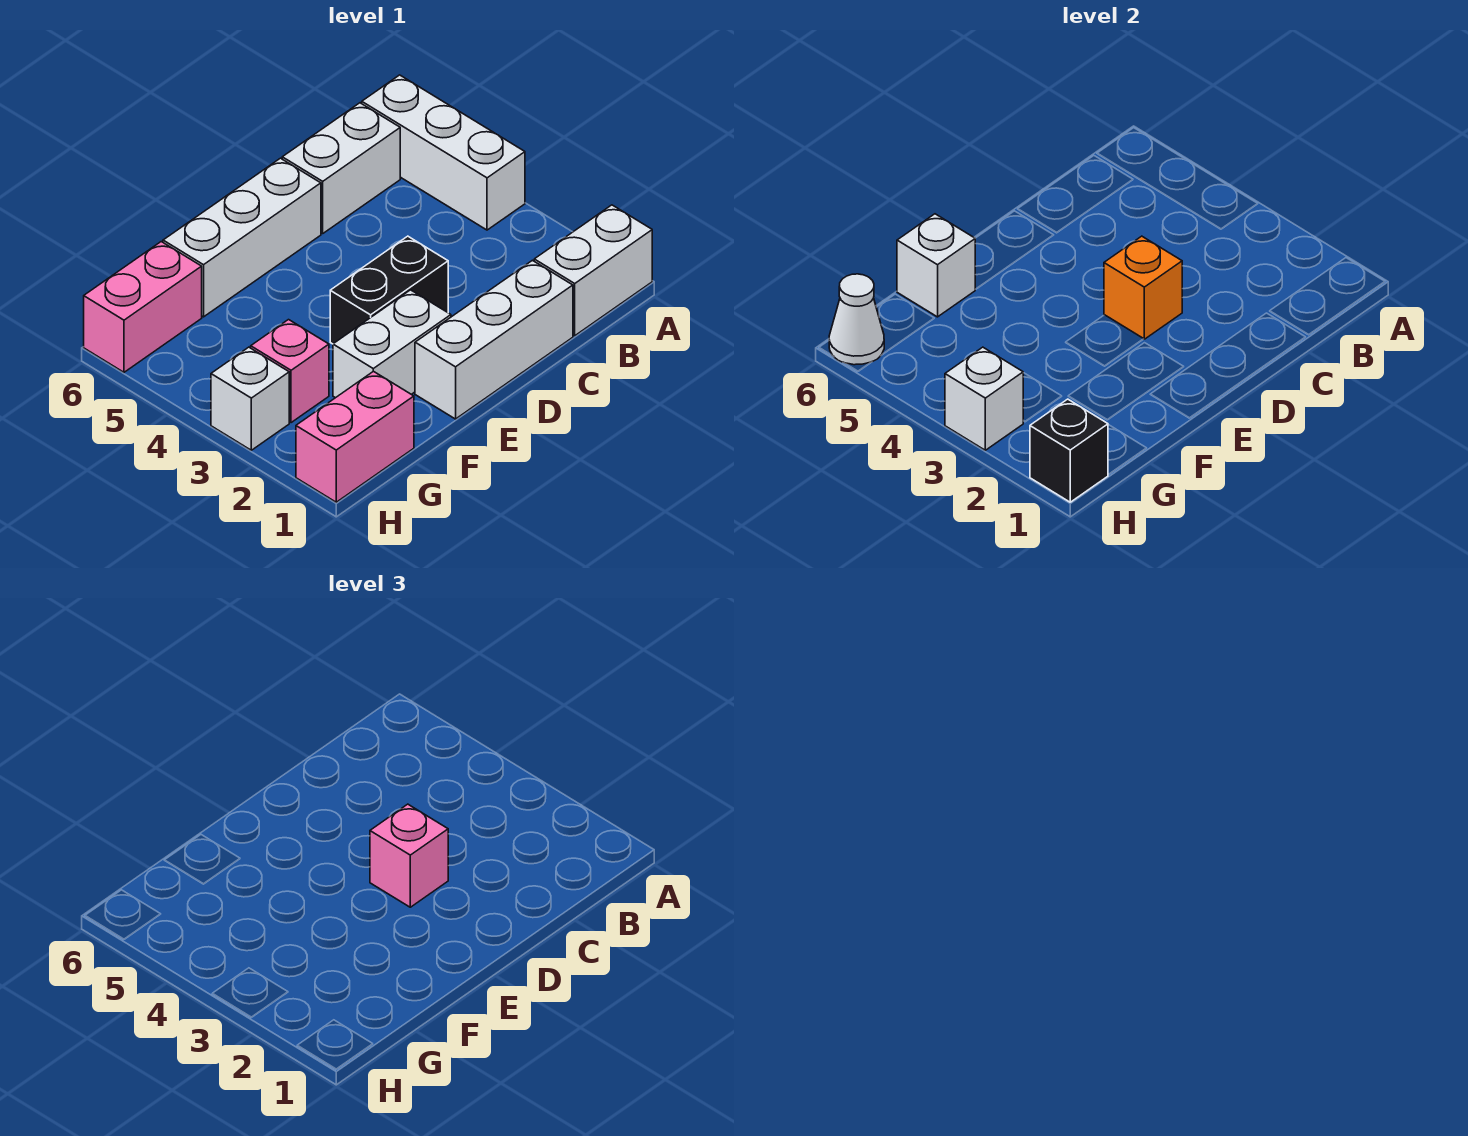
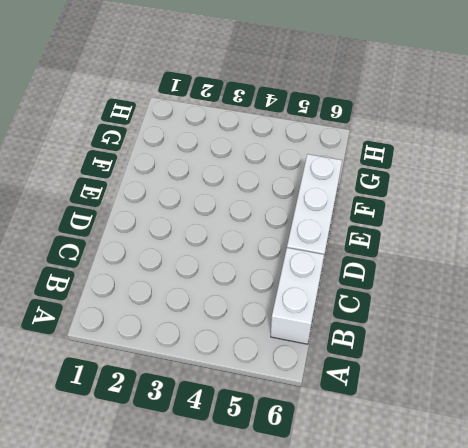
none -> white brick A1:B1 level 1
none -> white brick A4:A6 level 1
none -> white brick C1:E1 level 1

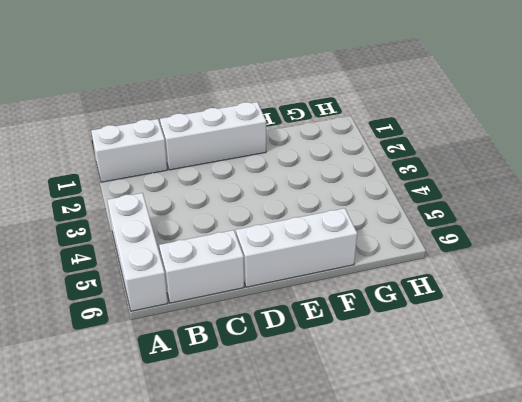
none -> black brick D3:E3 level 1
none -> white brick E2:F2 level 1
none -> pink brick G1:H1 level 1

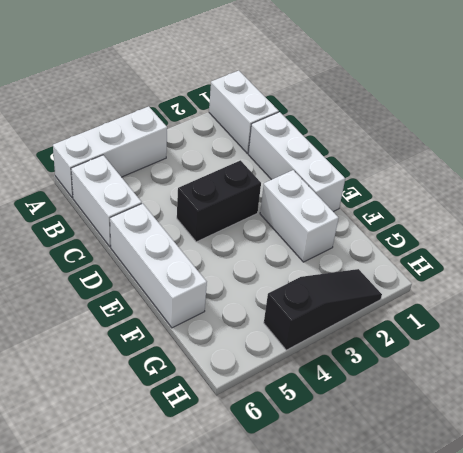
black brick D3:D4 level 1 -> black brick D3:E3 level 1
black slope H2:H4 level 1 top 4 -> white brick H3 level 1
none -> pink brick G1:H1 level 1
none -> pink brick G3 level 1
none -> pink brick G6:H6 level 1

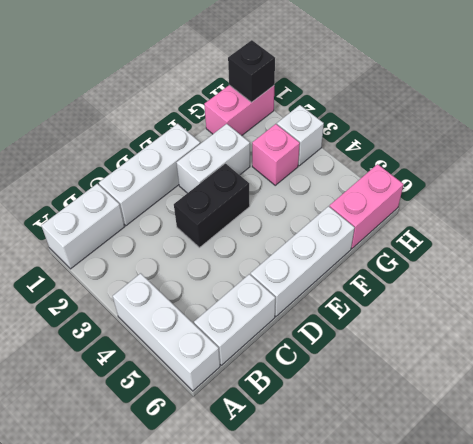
none -> orange brick D3 level 2
none -> white brick F6 level 2
none -> white brick H3 level 2

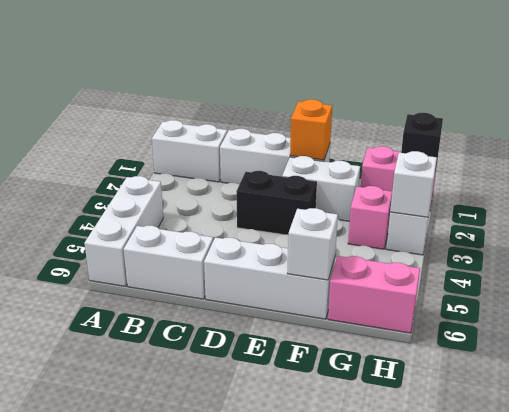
orange brick E1 level 2 -> orange brick D3 level 2
none -> white cone H6 level 2
none -> pink brick D3 level 3

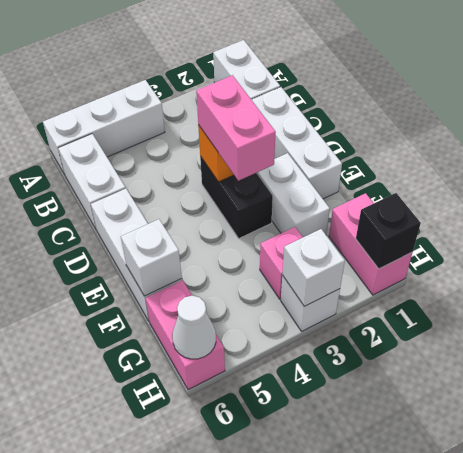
pink brick D3:E3 level 3 -> pink brick D3 level 3

